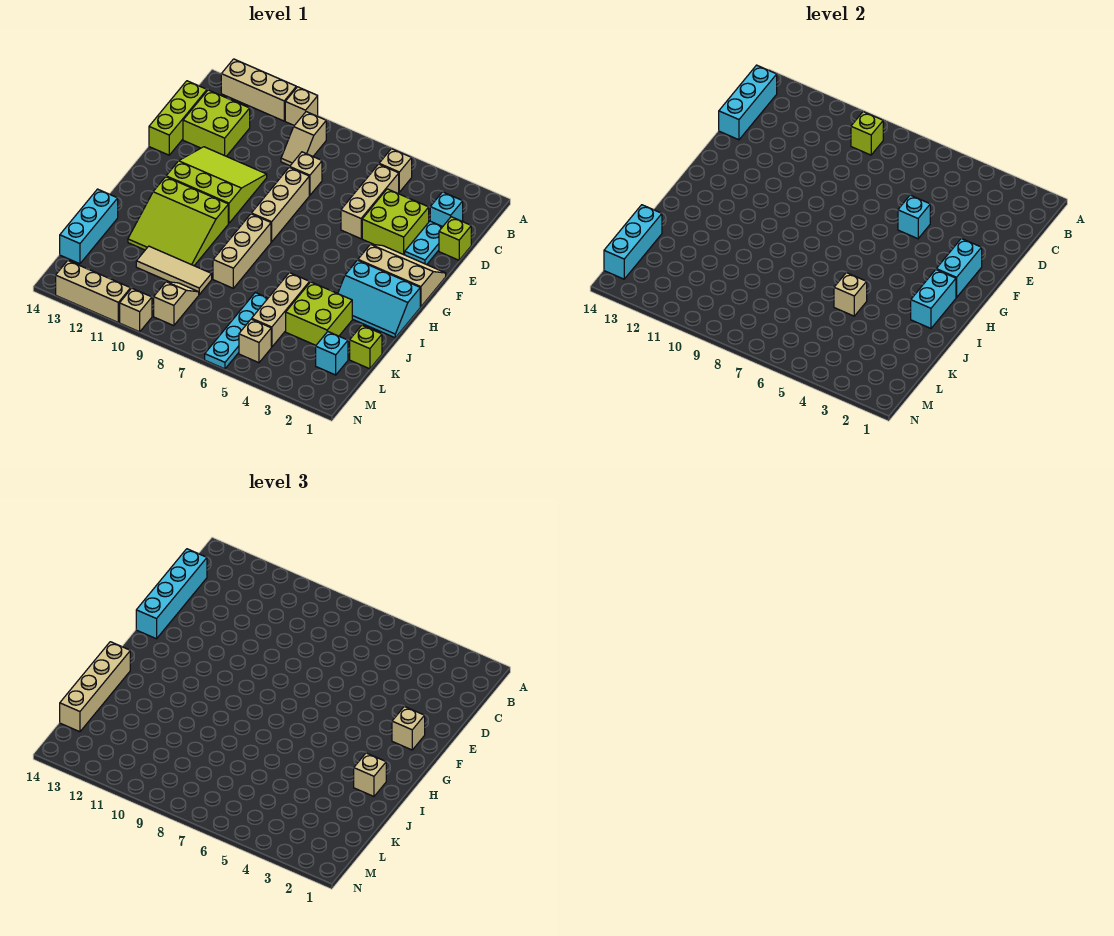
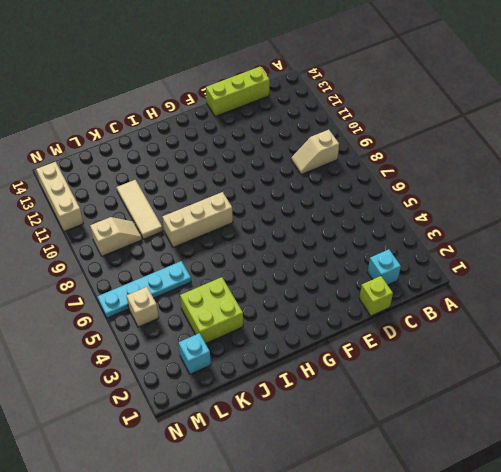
none -> tan brick A10 level 1
none -> tan brick A11:A13 level 1
none -> tan brick B5 level 1
none -> tan brick C5:E5 level 1

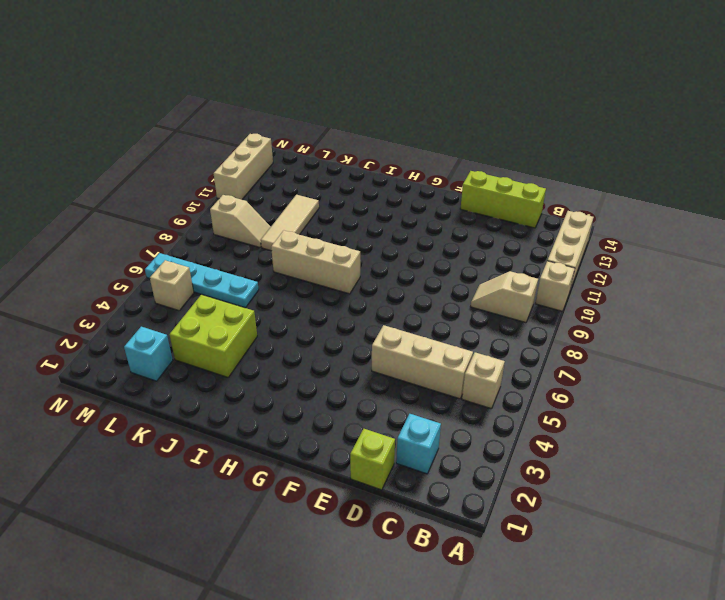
none -> lime brick C12:D13 level 1
none -> cyan plate D2:E2 level 1
none -> lime brick D3:E4 level 1
none -> tan brick D8 level 1

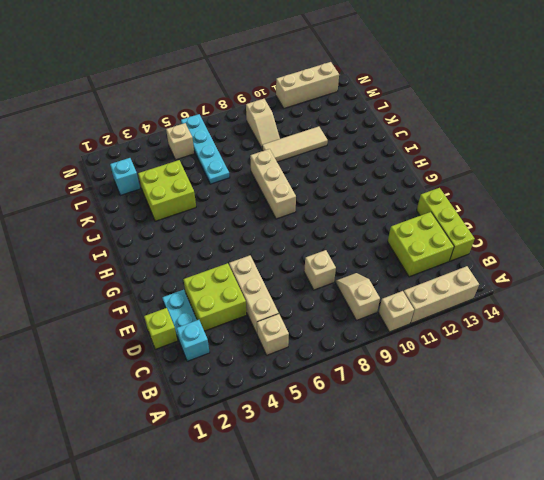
none -> tan brick E8:G8 level 1
none -> lime slope E10:G12 level 1 top G
none -> tan slope F1:G3 level 1 top G
none -> cyan slope H1:I3 level 1 top H

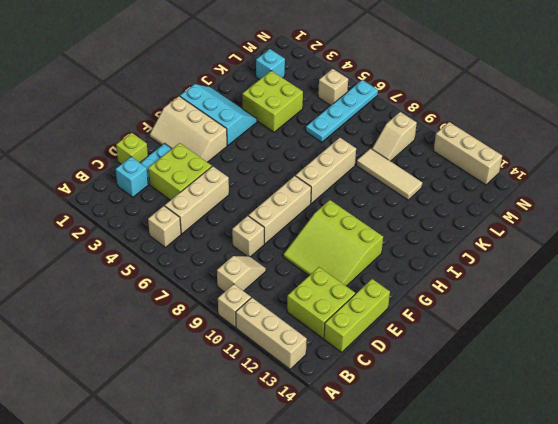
none -> lime slope H10:J12 level 1 top H
none -> tan brick J5:L5 level 1
none -> cyan brick J14:L14 level 1
none -> lime brick K1 level 1

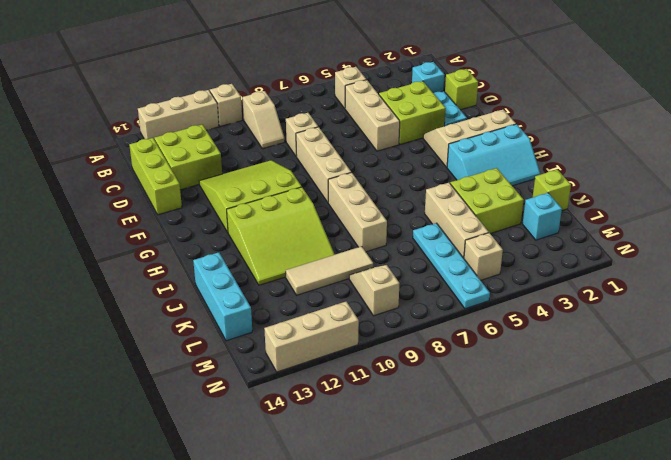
none -> tan brick N10 level 1
none -> lime brick B9 level 2
none -> cyan brick B14:D14 level 2
none -> cyan brick E5 level 2

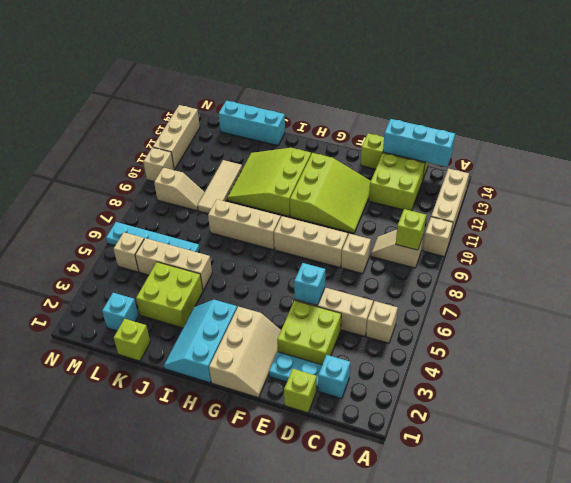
none -> cyan brick F2:G2 level 2
none -> cyan brick H2:I2 level 2
none -> tan brick J5 level 2
none -> cyan brick K14:M14 level 2

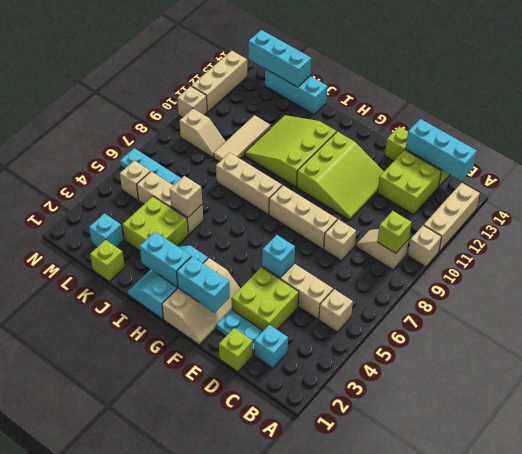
none -> cyan brick C14:F14 level 3
none -> tan brick F2 level 3
none -> tan brick I2 level 3
none -> tan brick I14:L14 level 3

